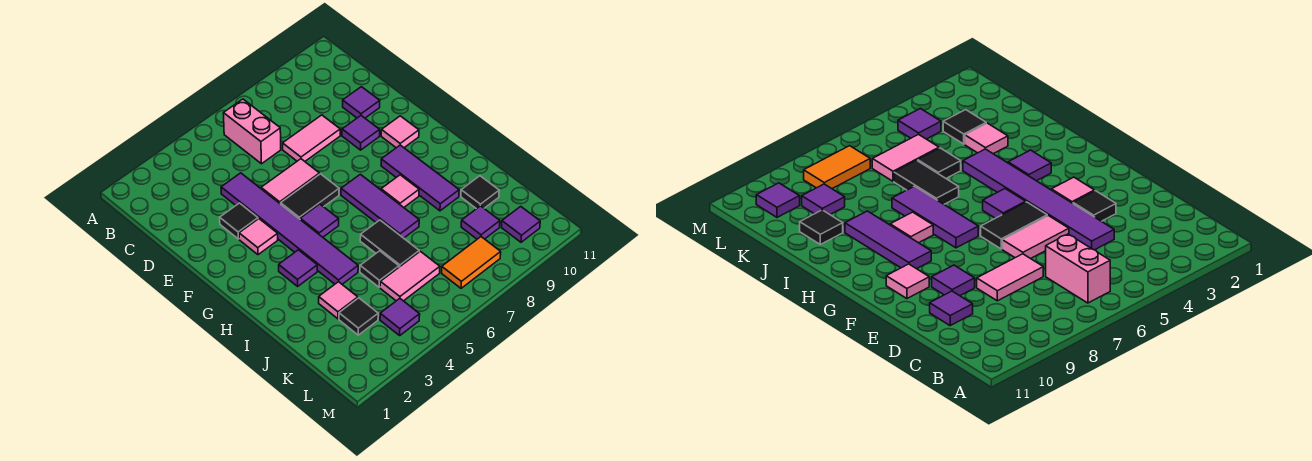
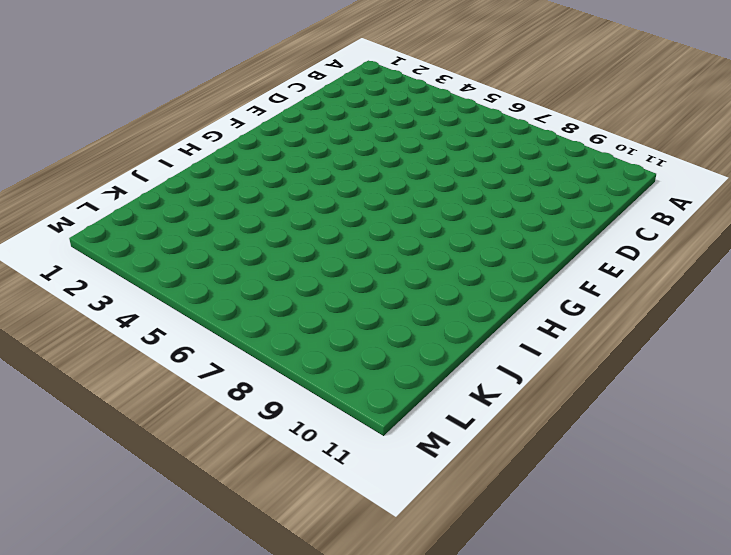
none -> pink brick B6:C6 level 1
none -> purple tile D4:I4 level 1
none -> pink tile D7:D8 level 1

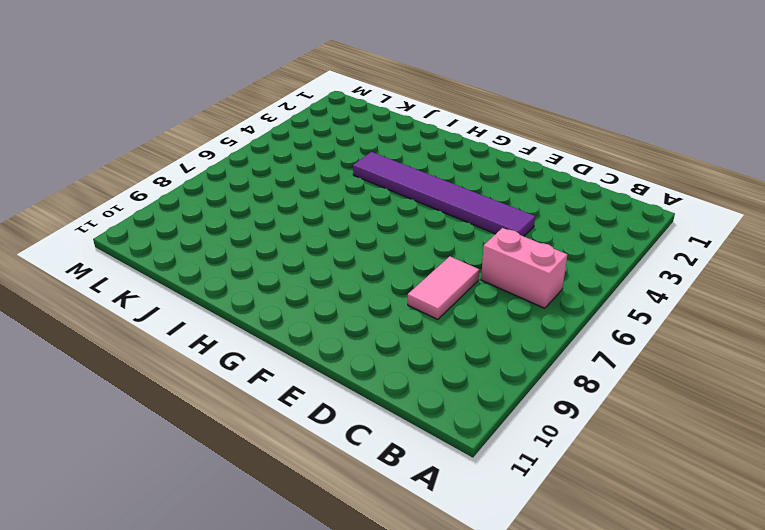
none -> purple tile D10 level 1
none -> black tile E3 level 1
none -> pink tile E5:E6 level 1

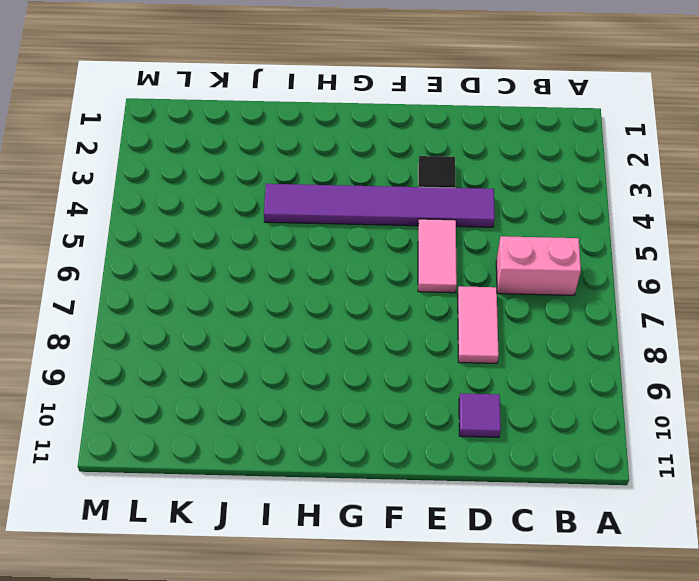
none -> purple tile E9 level 1
none -> pink tile F3 level 1
none -> black tile F5:F6 level 1

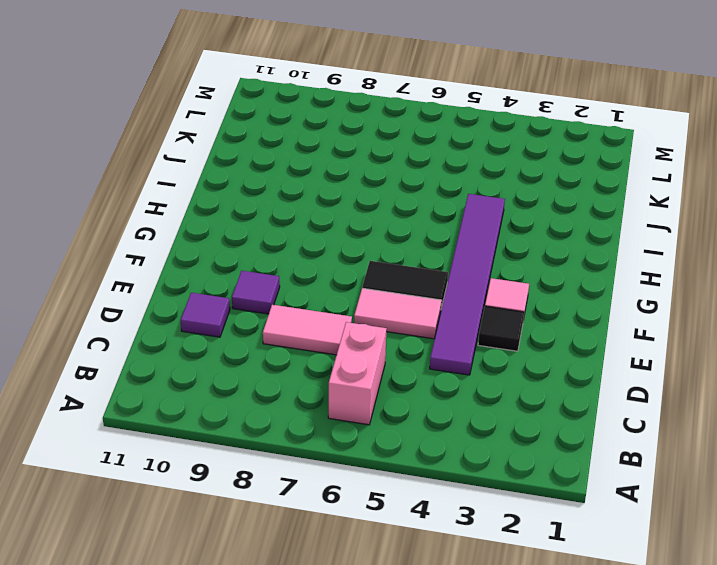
none -> pink tile F10 level 1
none -> purple tile G5 level 1
none -> purple tile G7:I7 level 1

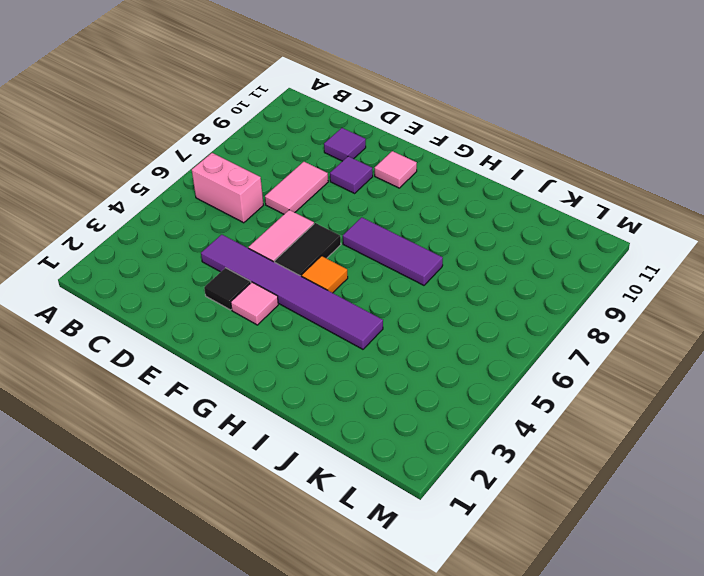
orange tile G5 level 1 -> purple tile G5 level 1
none -> purple tile G9:I9 level 1
none -> purple tile H3 level 1
none -> pink tile H8 level 1

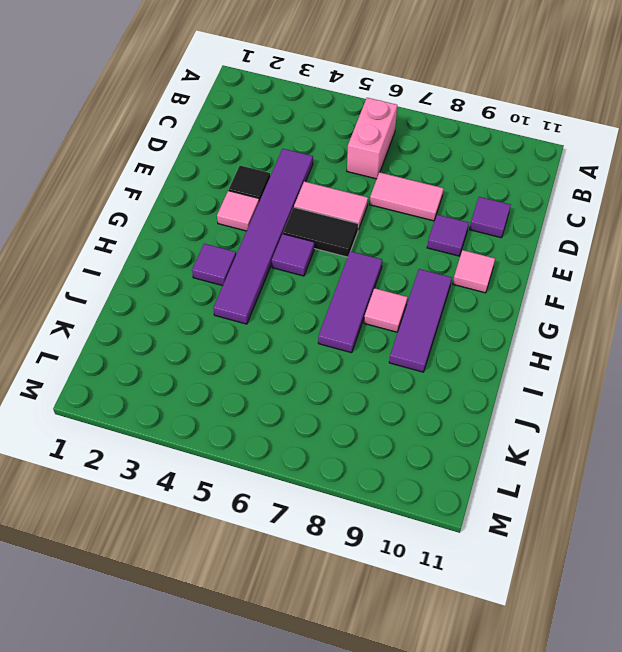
none -> black tile I6:J6 level 1
none -> pink tile J3 level 1
none -> black tile J5 level 1

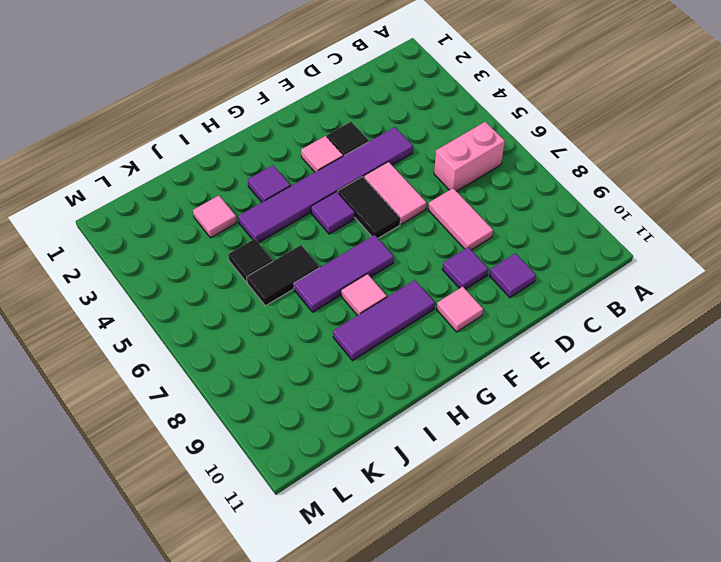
none -> black tile J10 level 1
none -> black tile K3 level 1
none -> pink tile K5:K6 level 1

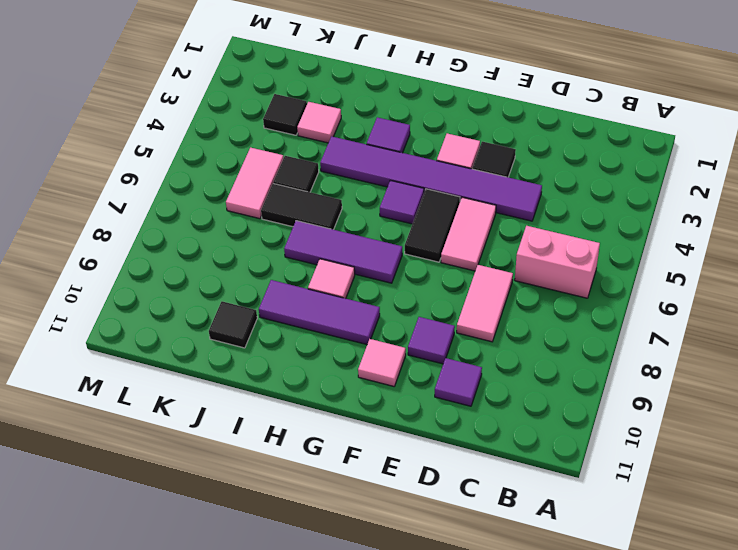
none -> purple tile K9 level 1
none -> purple tile L4 level 1
none -> orange tile L7:L8 level 1

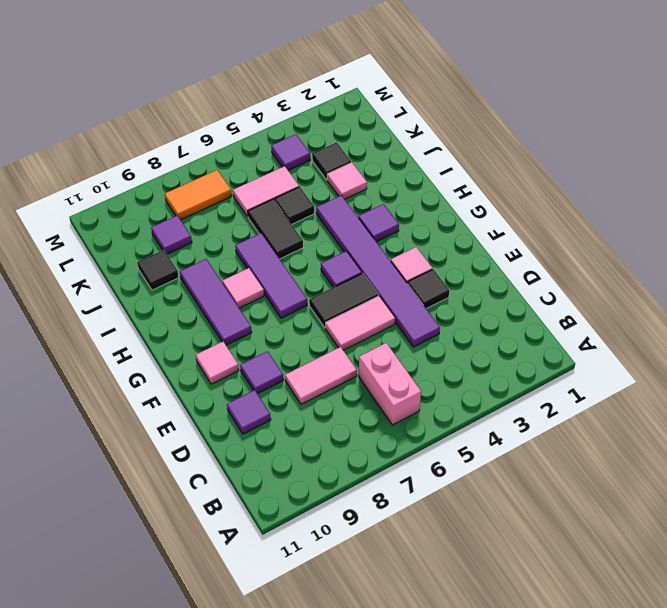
none -> purple tile L10 level 1

